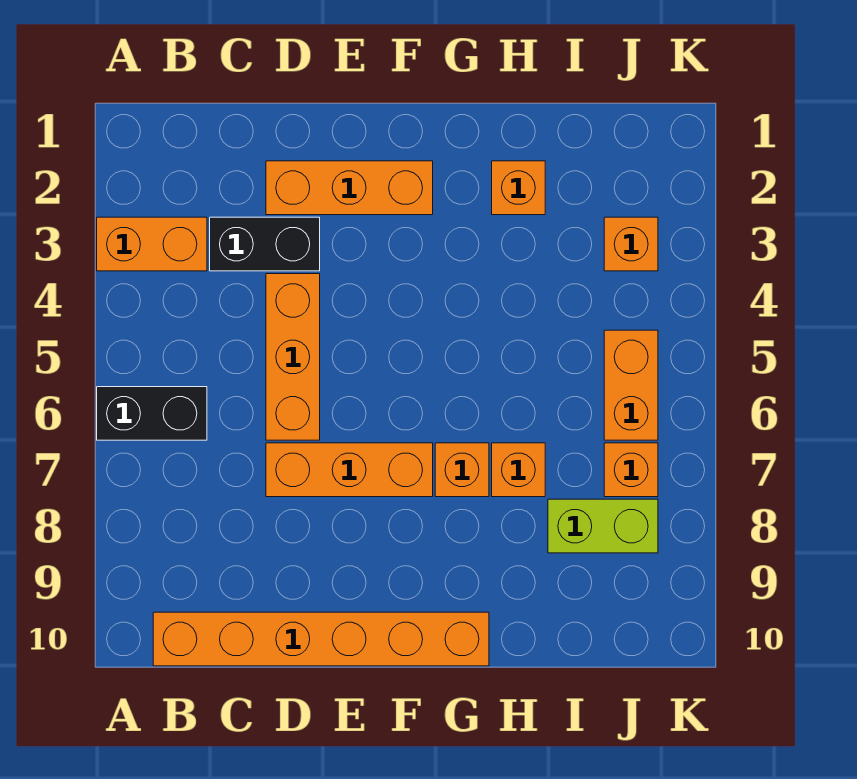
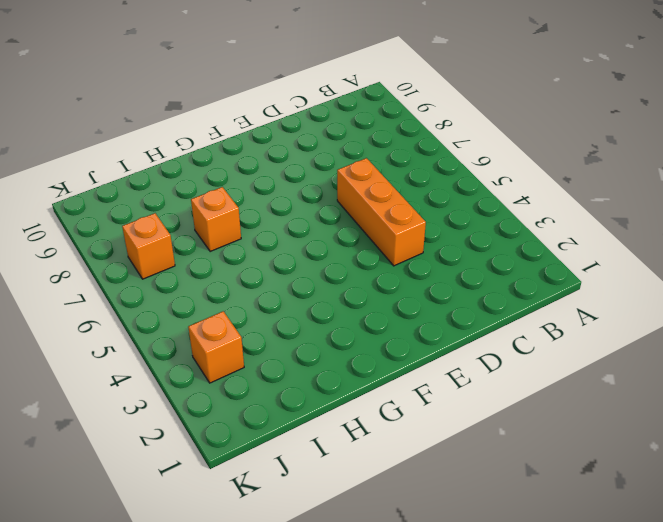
none -> orange brick A3:B3 level 1
none -> black brick A6:B6 level 1
none -> orange brick B10:G10 level 1

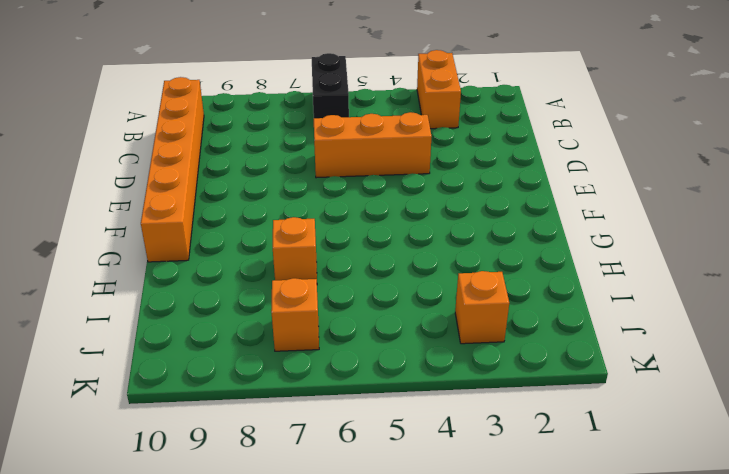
none -> black brick C3:D3 level 1
none -> orange brick D2:F2 level 1
none -> orange brick D7:F7 level 1

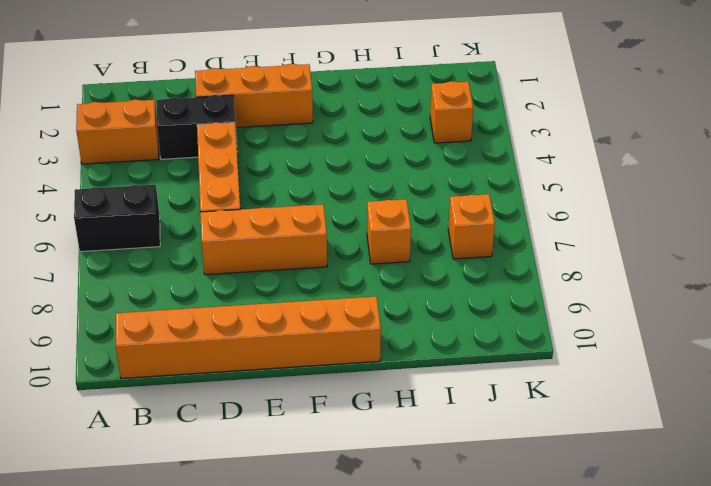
none -> orange brick G7 level 1
none -> orange brick H2 level 1
none -> lime brick I8:J8 level 1

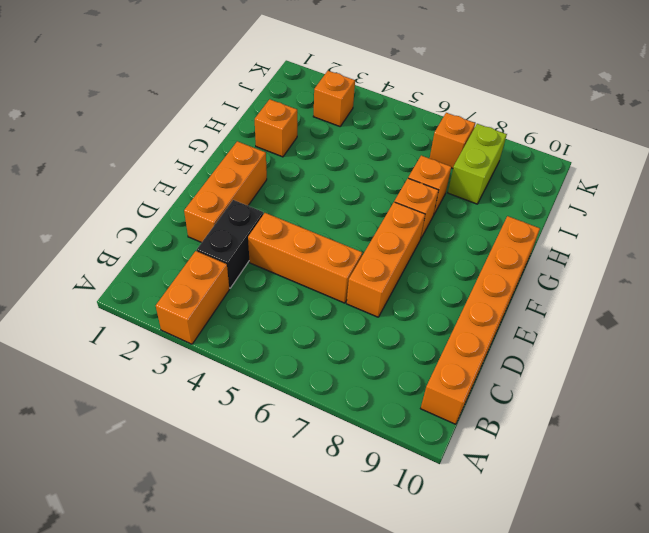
none -> black brick A6:B6 level 1
none -> orange brick J5:J6 level 1

